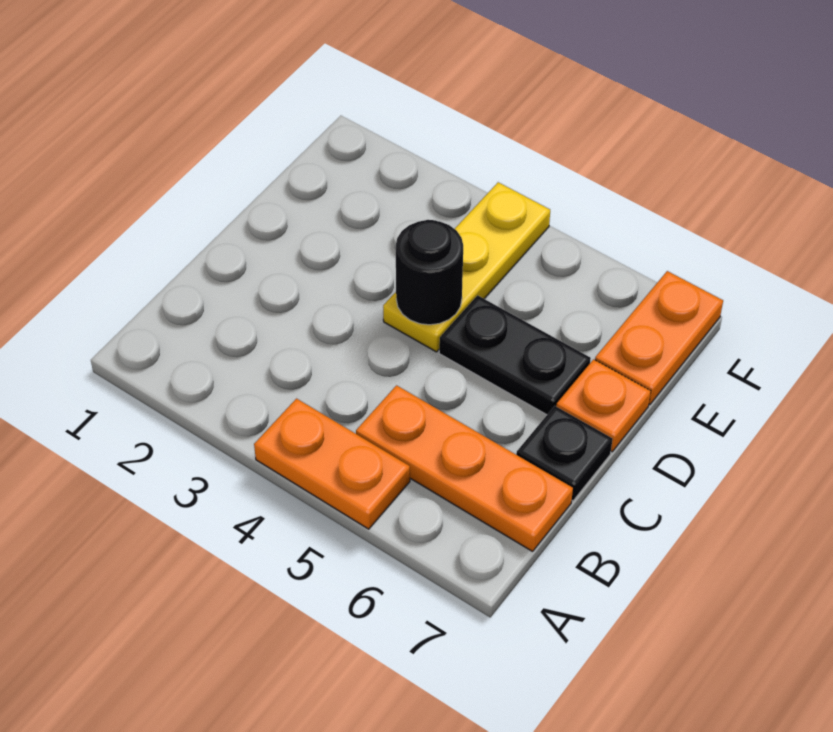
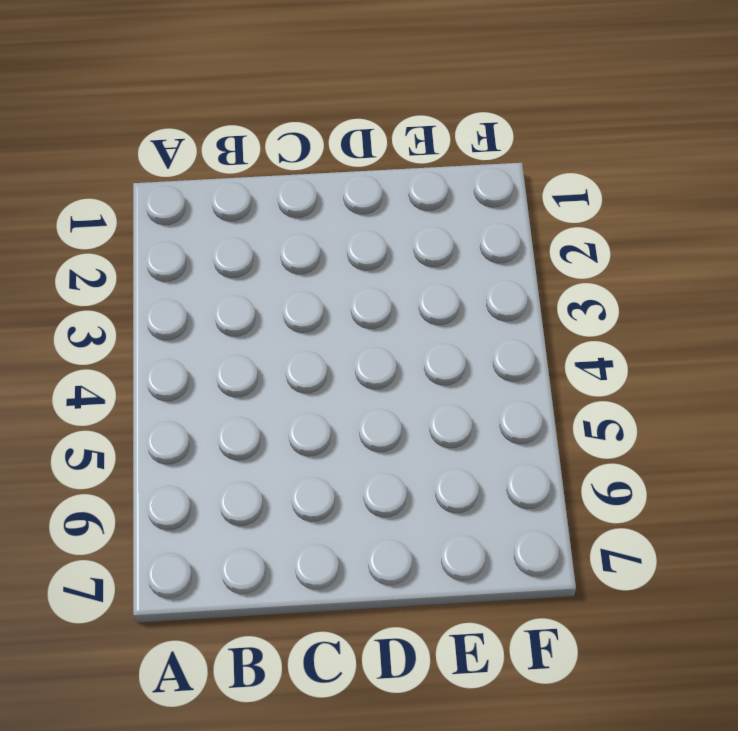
none -> orange plate A4:A5 level 1
none -> orange plate B5:B7 level 1

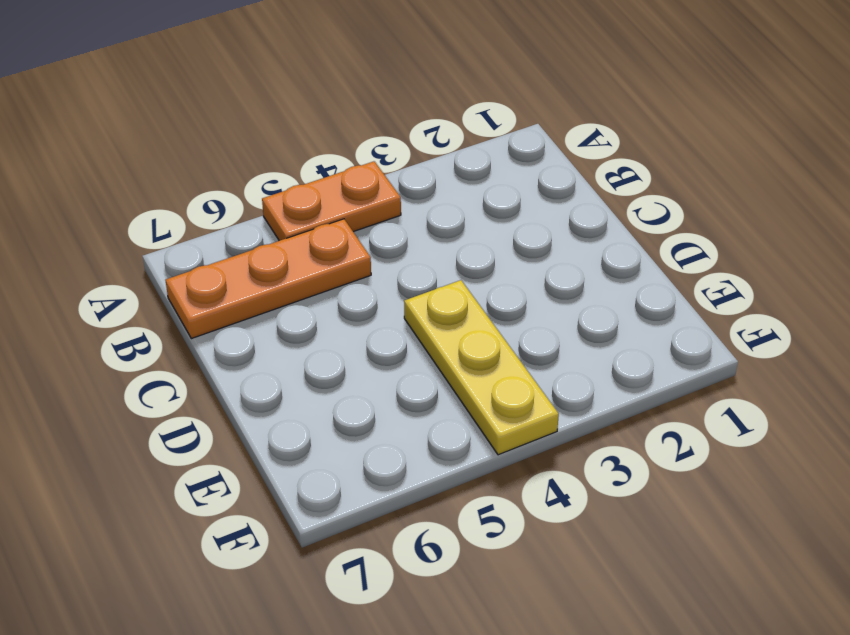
none -> black plate C7 level 1
none -> black plate D5:D6 level 1

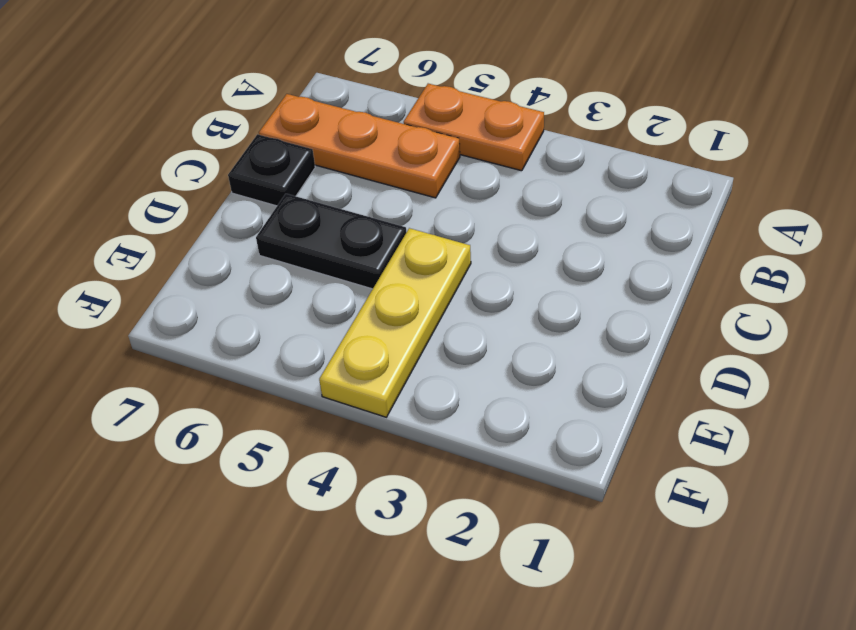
none -> orange plate D7 level 1
none -> orange plate E7:F7 level 1

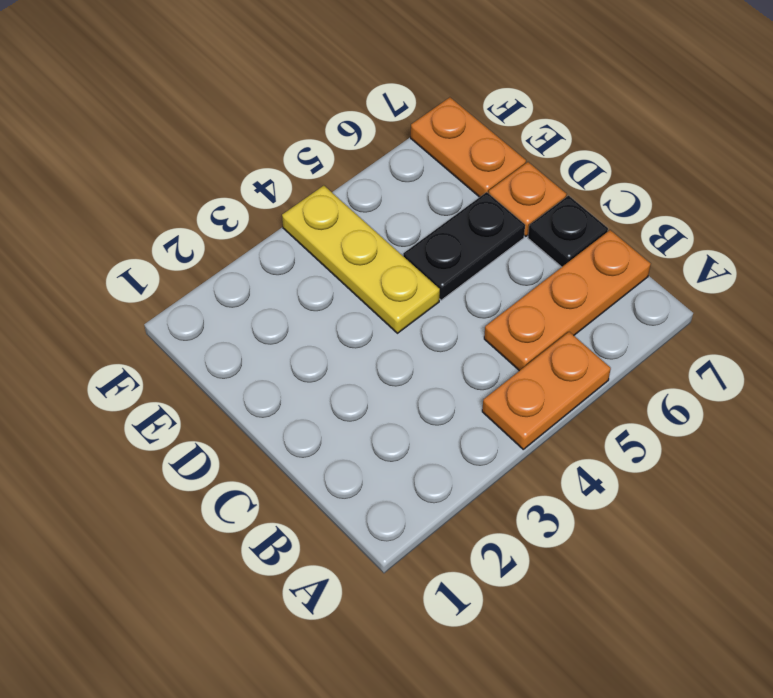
none -> black round brick D4 level 2

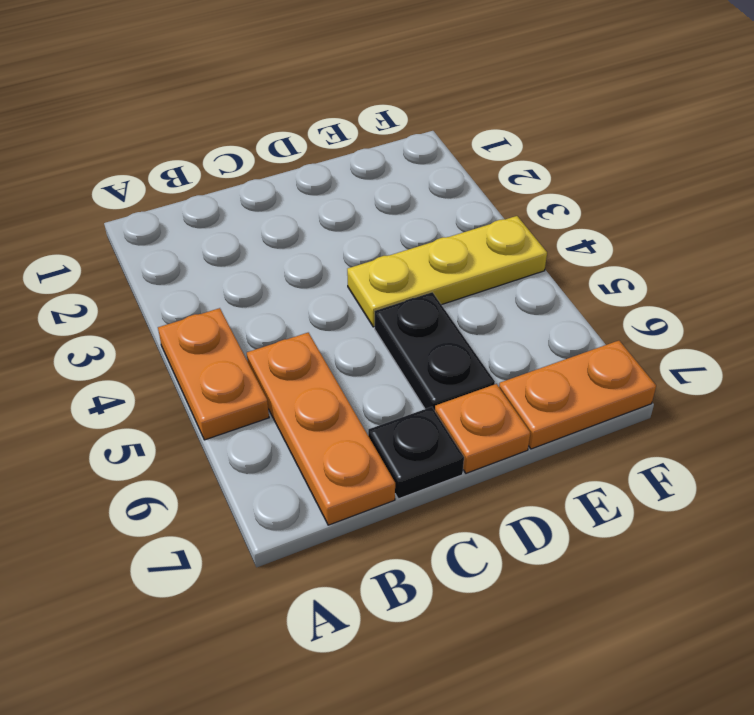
none -> black round brick D4 level 2

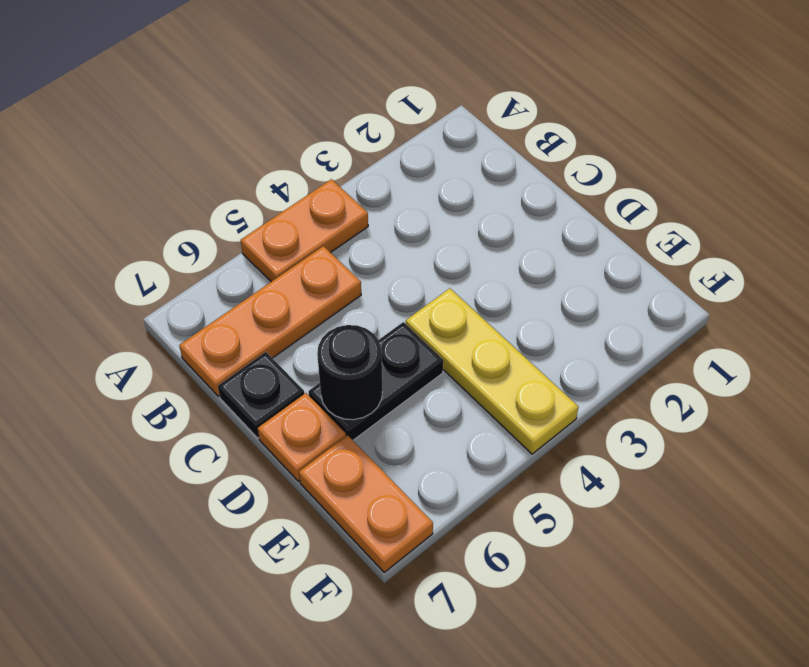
black round brick D6 level 2 -> black round brick D4 level 2

